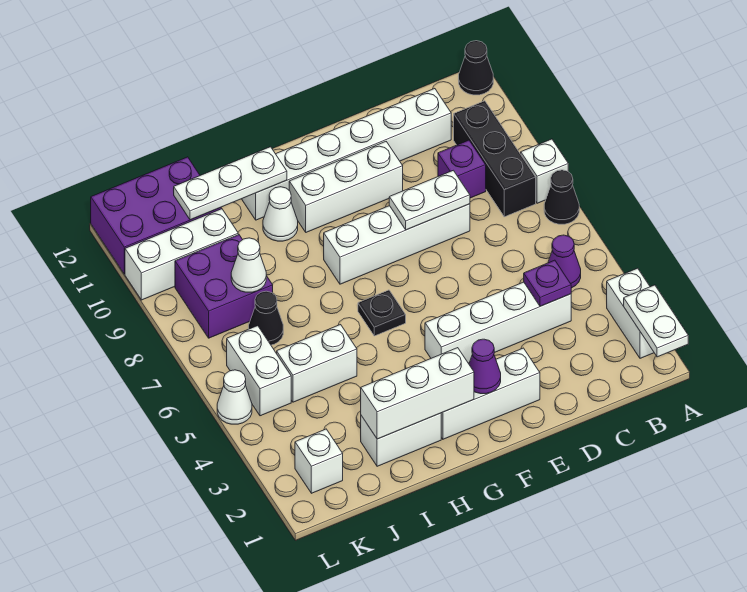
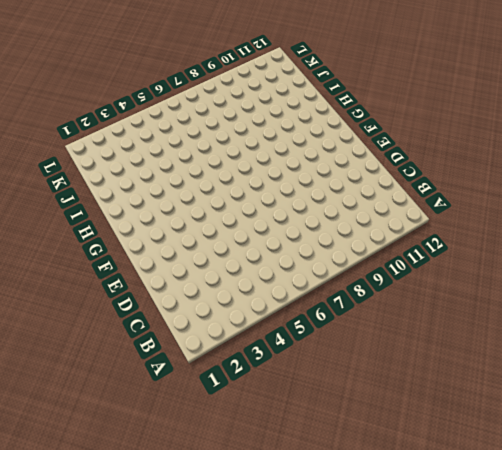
none -> white brick A2:A3 level 1
none -> black cone A7 level 1
none -> white brick A8 level 1
none -> black cone A12 level 1

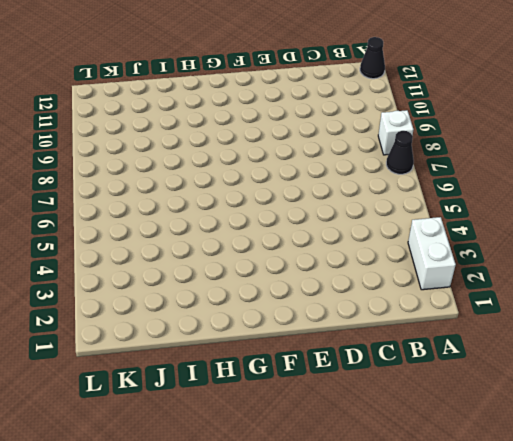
none -> purple cone B5 level 1
none -> black brick B8:B10 level 1
none -> white brick C4:F4 level 1
none -> purple brick C9 level 1

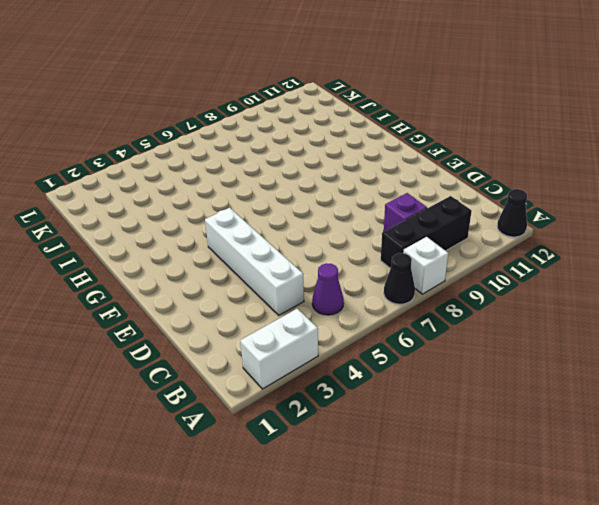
none -> white brick C11:H11 level 1
none -> white brick D8:G8 level 1
none -> white brick E2:G2 level 1
none -> white brick E10:G10 level 1

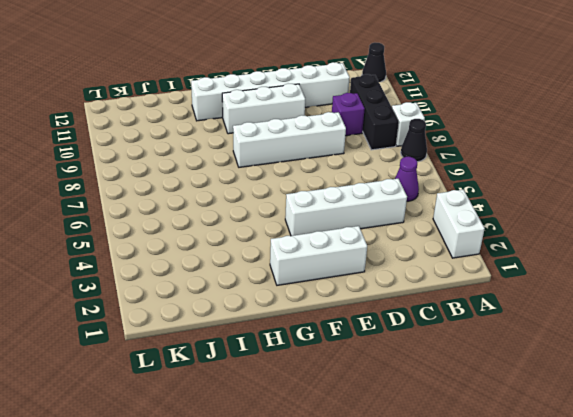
none -> black plate G6 level 1
none -> white brick H2:I2 level 1
none -> white cone H10 level 1
none -> white brick I5:J5 level 1

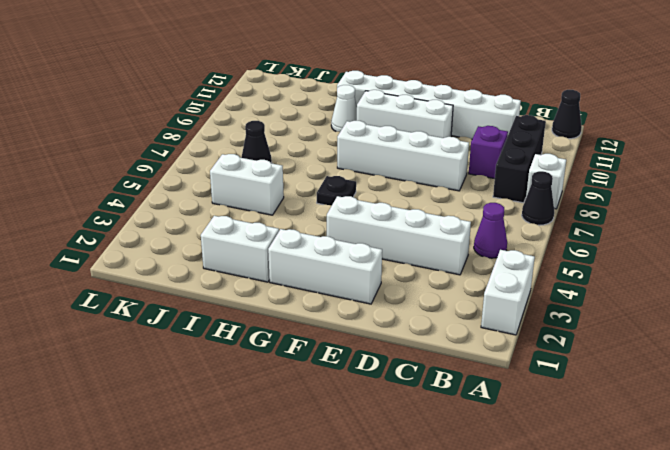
none -> purple brick J8:K9 level 1
none -> white brick J10:L10 level 1
none -> purple brick J11:L12 level 1
none -> white brick K2 level 1

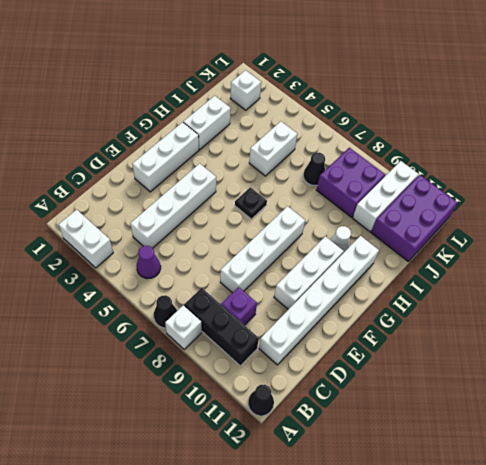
none -> white brick K5:K6 level 1
none -> white cone L5 level 1
none -> white plate A1:A2 level 2
none -> purple plate C4 level 2

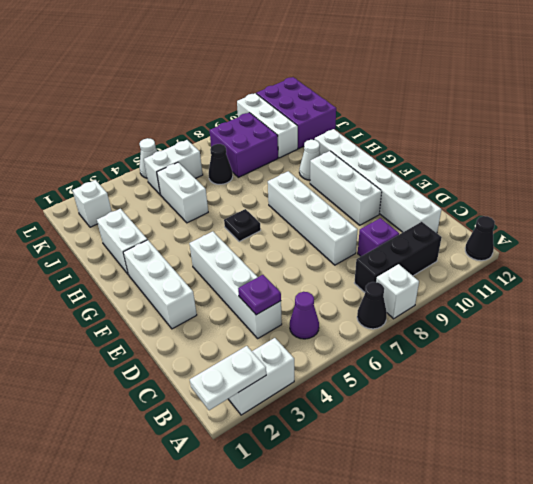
none -> white plate D8:E8 level 2
none -> purple cone F2 level 2
none -> white brick G2:I2 level 2
none -> white plate H11:J11 level 2

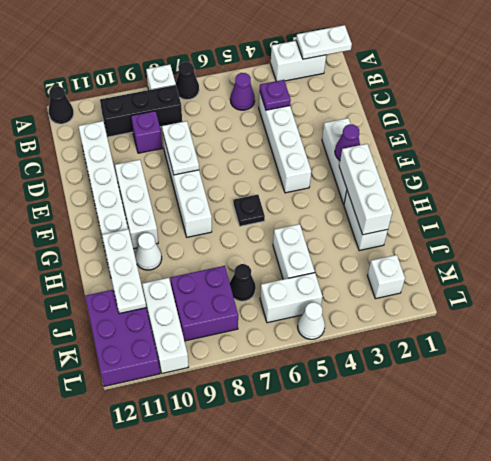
none -> white cone J8 level 2

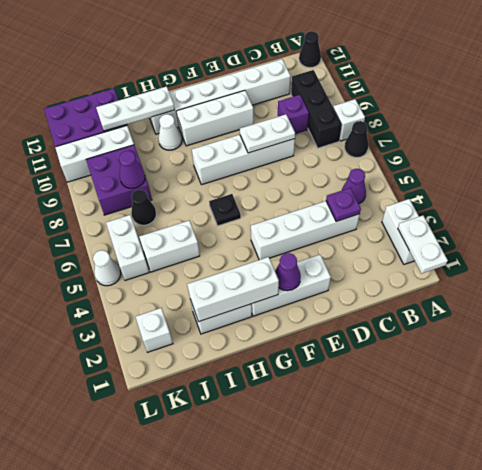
purple cone J8 level 2 -> white cone J8 level 2

